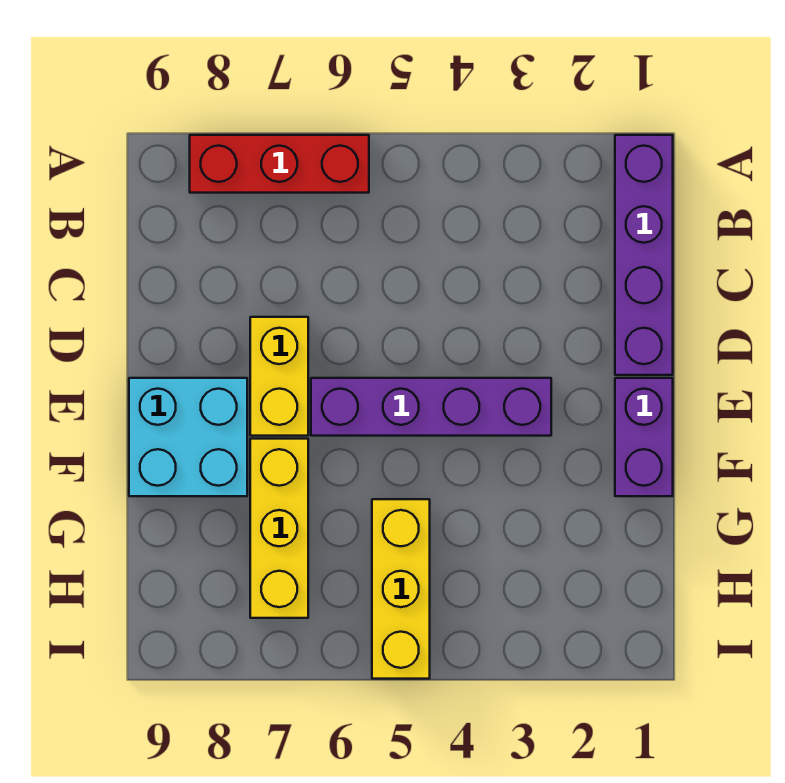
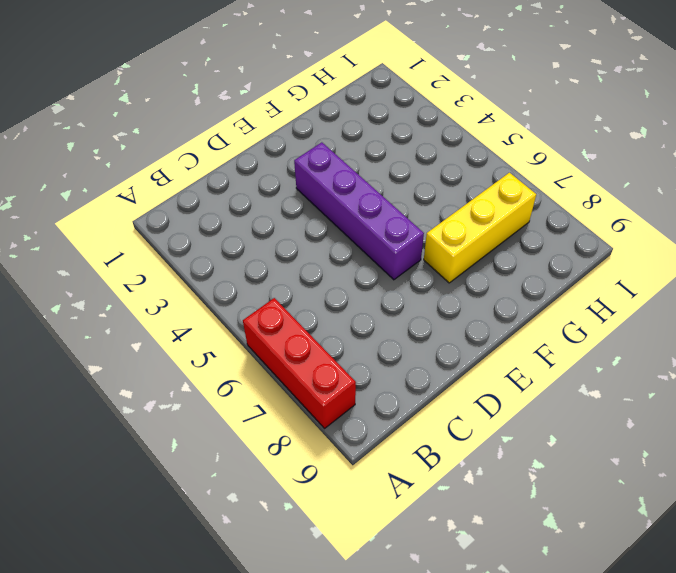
none -> purple brick A1:D1 level 1
none -> yellow brick D7:E7 level 1

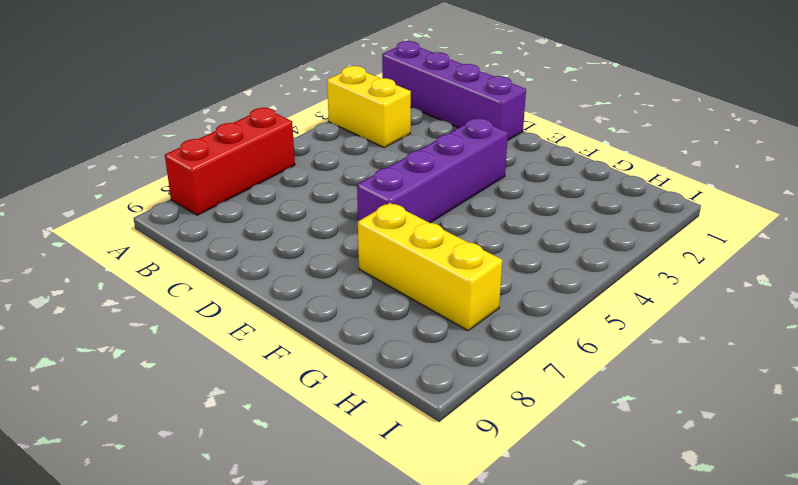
yellow brick A3:B3 level 1 -> yellow brick D7:E7 level 1
none -> purple brick E1:F1 level 1
none -> cyan brick E8:F9 level 1

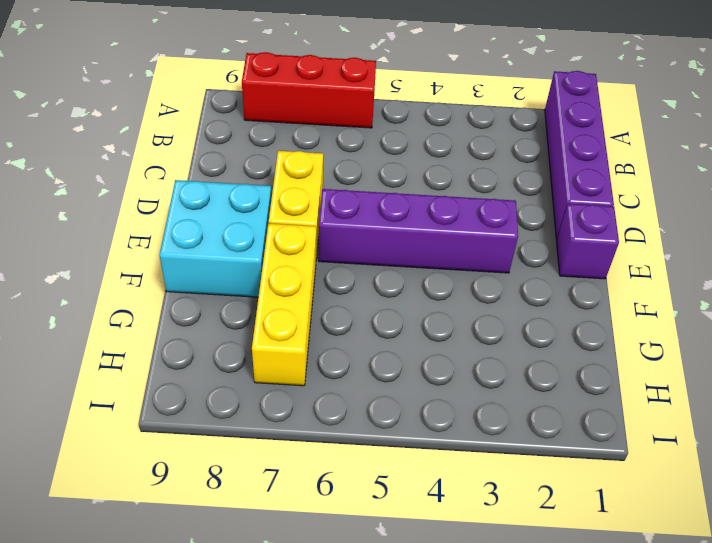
purple brick E1 level 1 -> purple brick E1:F1 level 1
none -> yellow brick G5:I5 level 1

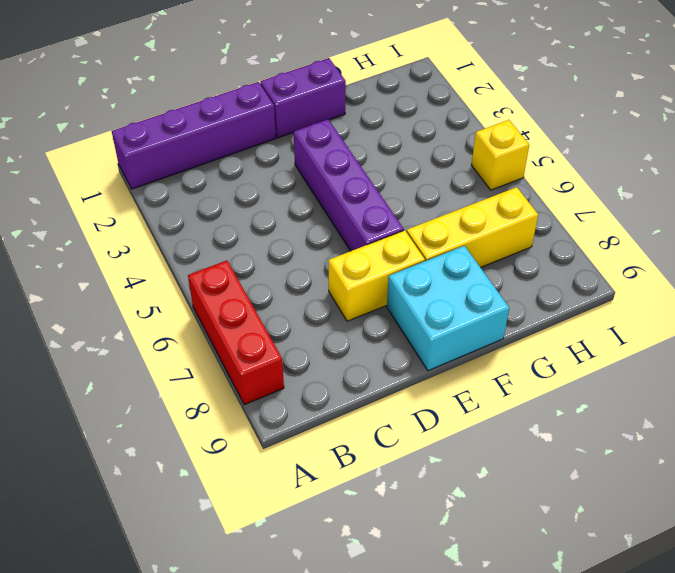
yellow brick I5 level 1 -> yellow brick G5:I5 level 1

